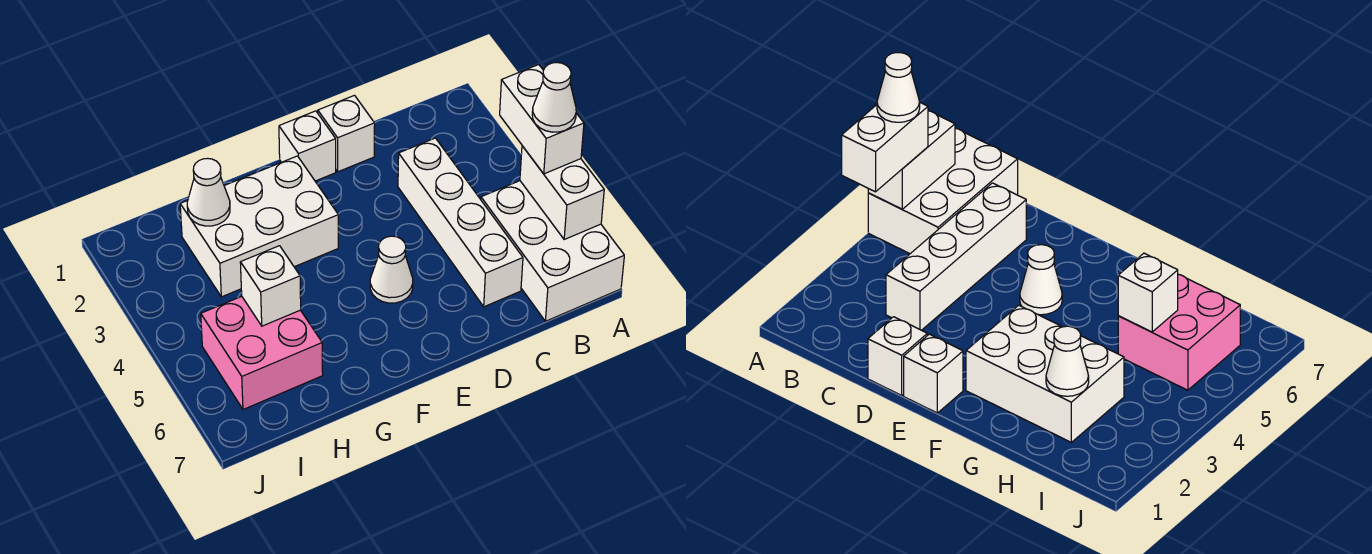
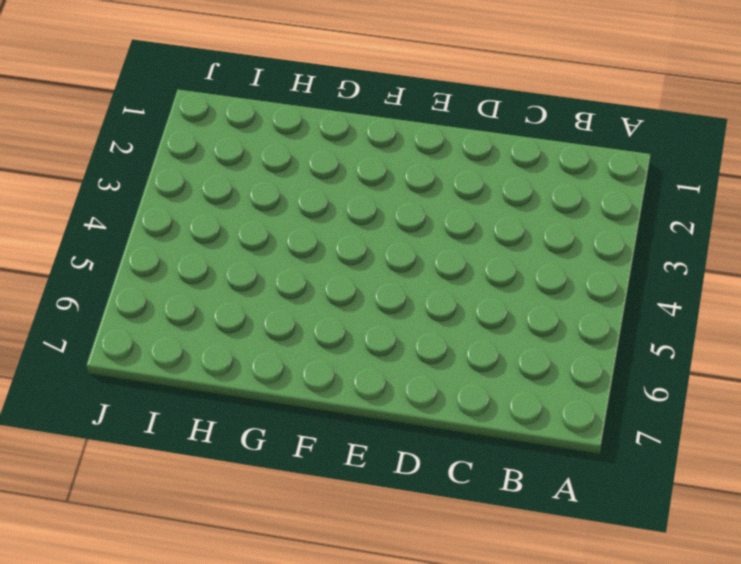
none -> white brick A5:B7 level 1
none -> white brick C3:C6 level 1
none -> white brick D1 level 1

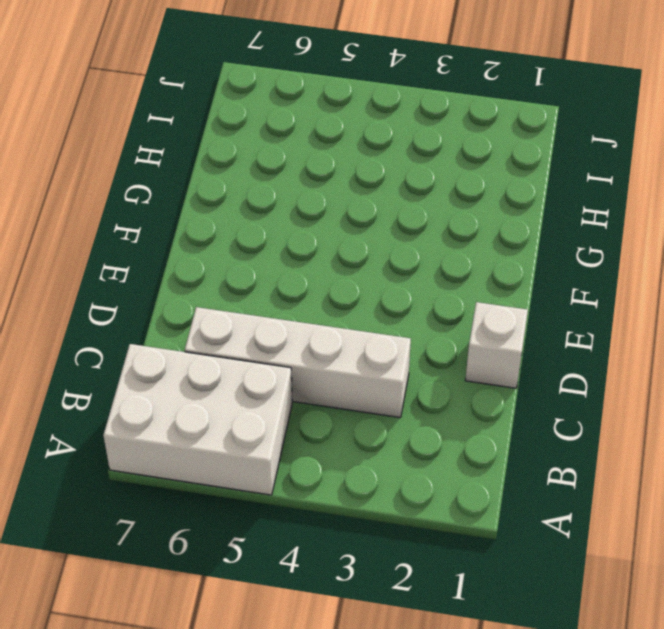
none -> white brick E1 level 1
none -> white cone E5 level 1
none -> white brick F2:H3 level 1

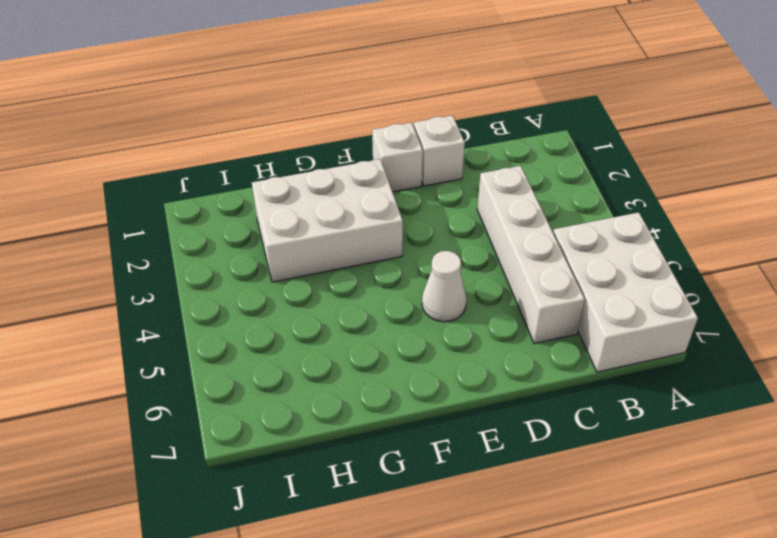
none -> pink brick H5:I6 level 1
none -> white brick A5:A6 level 2
none -> white cone H2 level 2

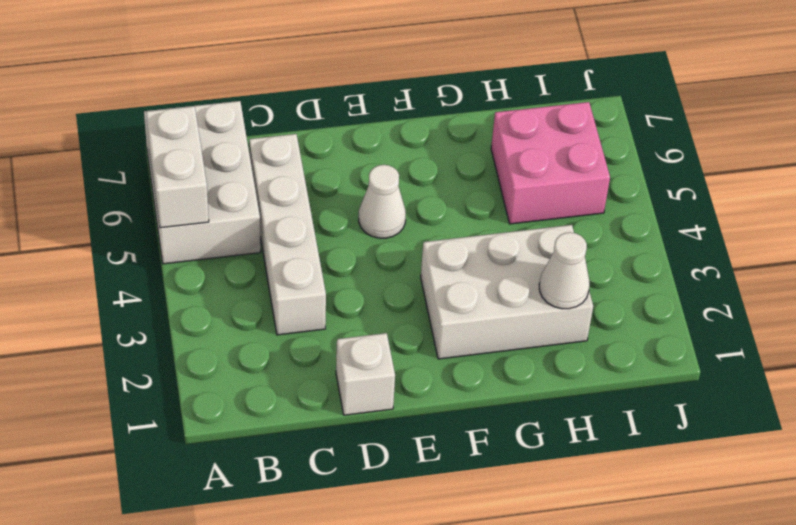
none -> white brick E1 level 1
none -> white brick H5 level 2
none -> white brick A4:A5 level 3

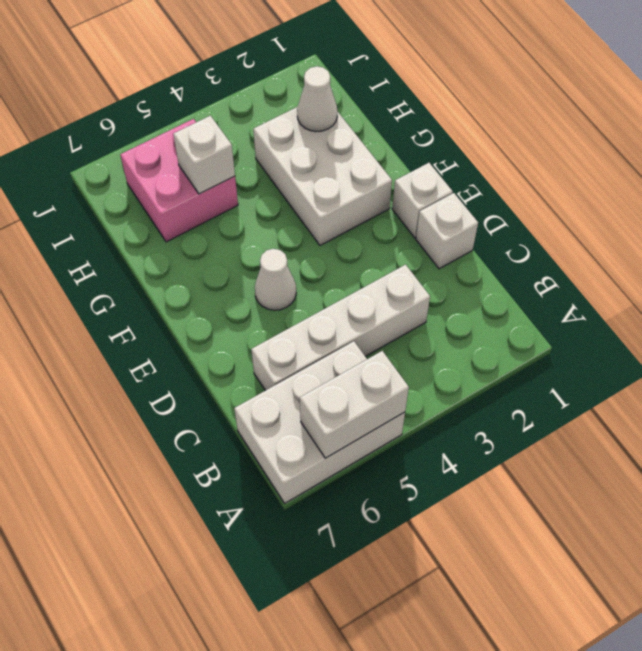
none -> white brick A4:A5 level 3
none -> white cone A5 level 4

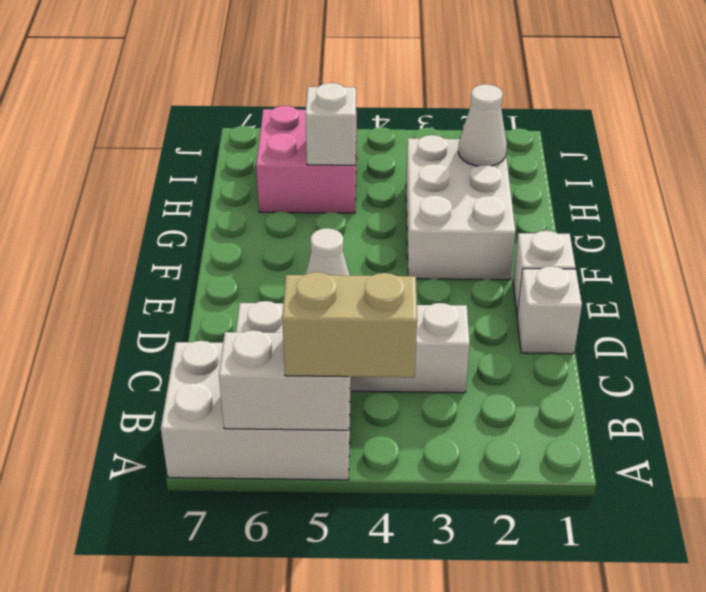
tan brick A4:A5 level 3 -> white brick A4:A5 level 3
none -> white cone A5 level 4

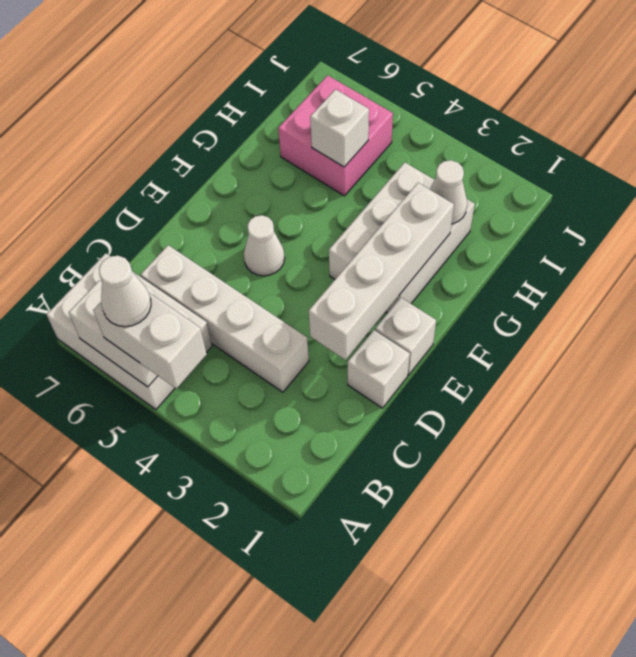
white brick D2:G2 level 2 -> none

